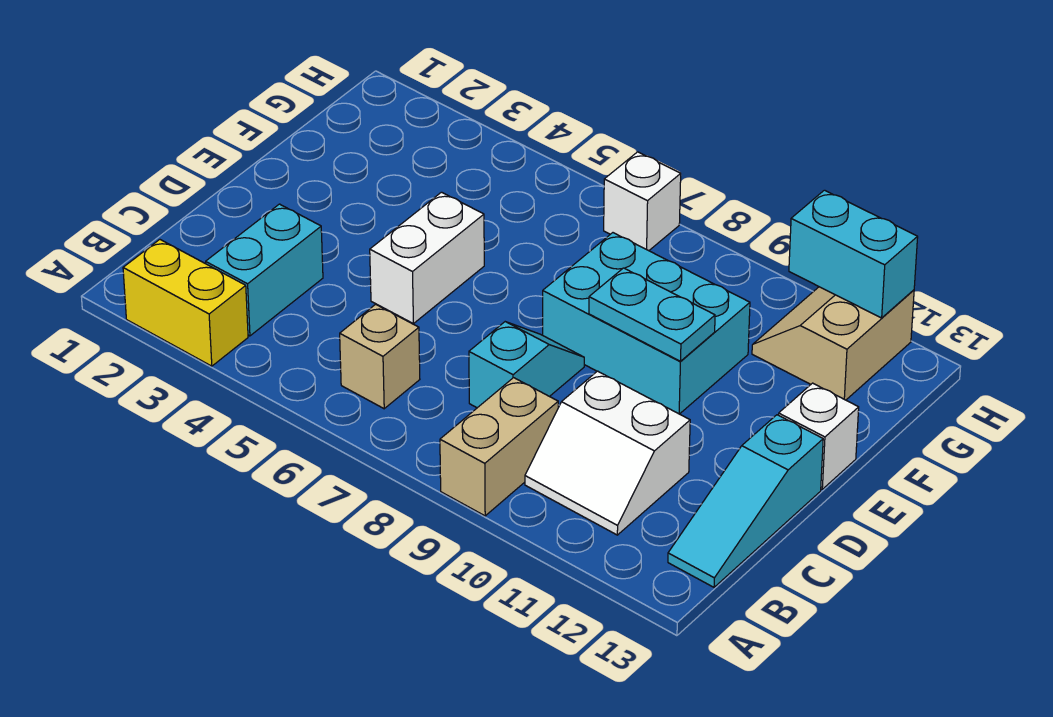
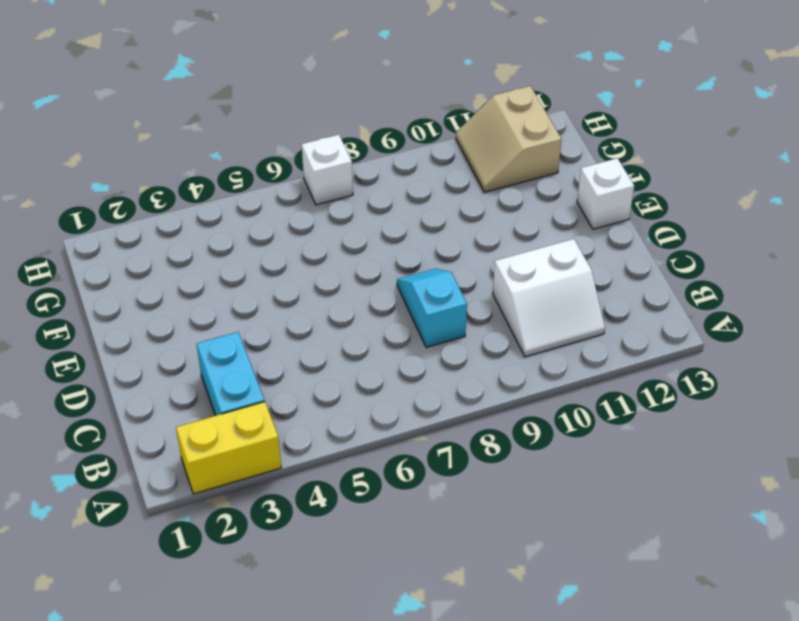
none -> tan brick A9:B9 level 1
none -> tan brick B6 level 1
none -> cyan slope B13:D13 level 1 top D

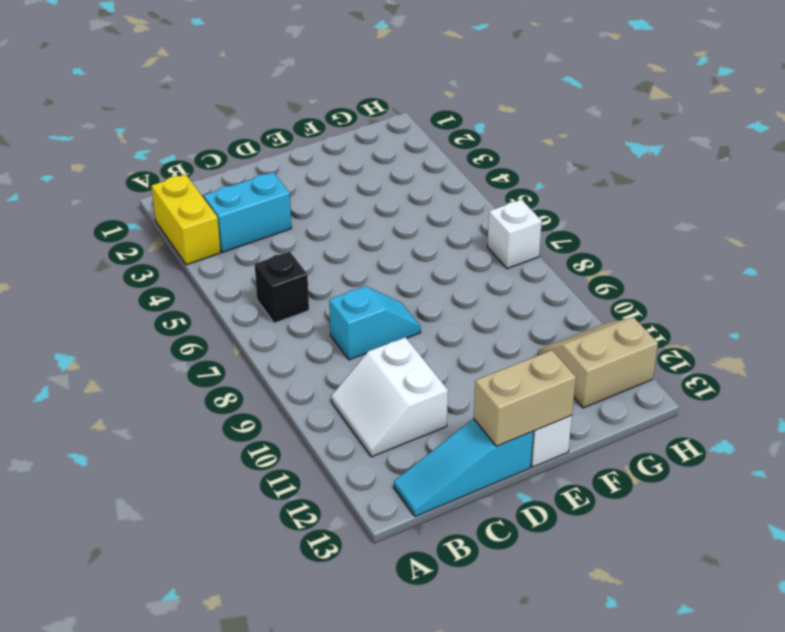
black brick B6 level 1 -> tan brick B6 level 1
tan brick D13:E13 level 2 -> tan brick A9:B9 level 1
none -> white brick D5:E5 level 1
none -> cyan brick E8:F10 level 1
none -> cyan plate E9:E10 level 2

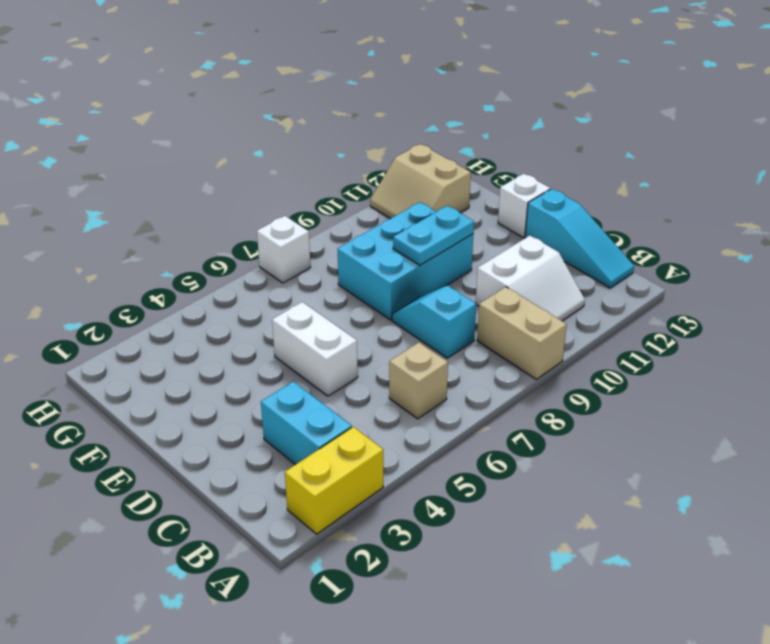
none -> cyan brick H11:H12 level 2

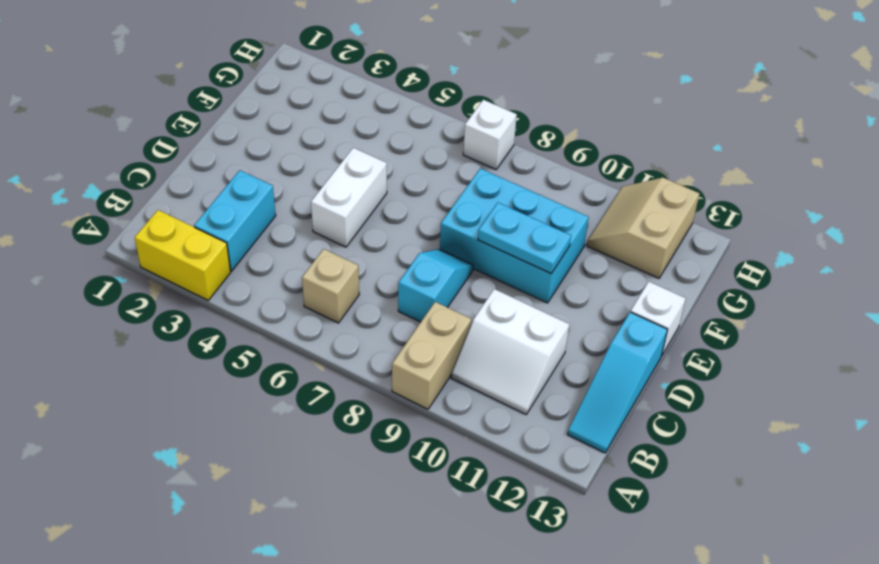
none -> cyan brick H11:H12 level 2

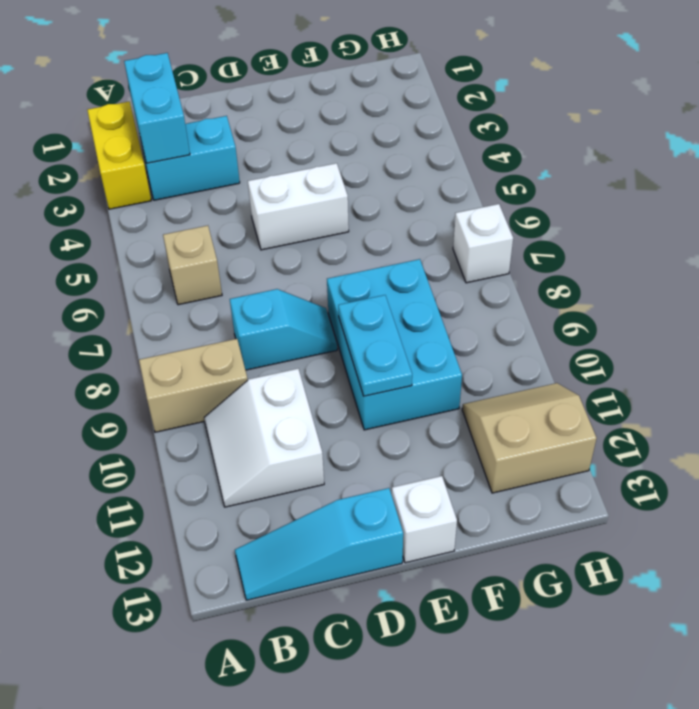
cyan brick B2:B3 level 2 -> cyan brick H11:H12 level 2

